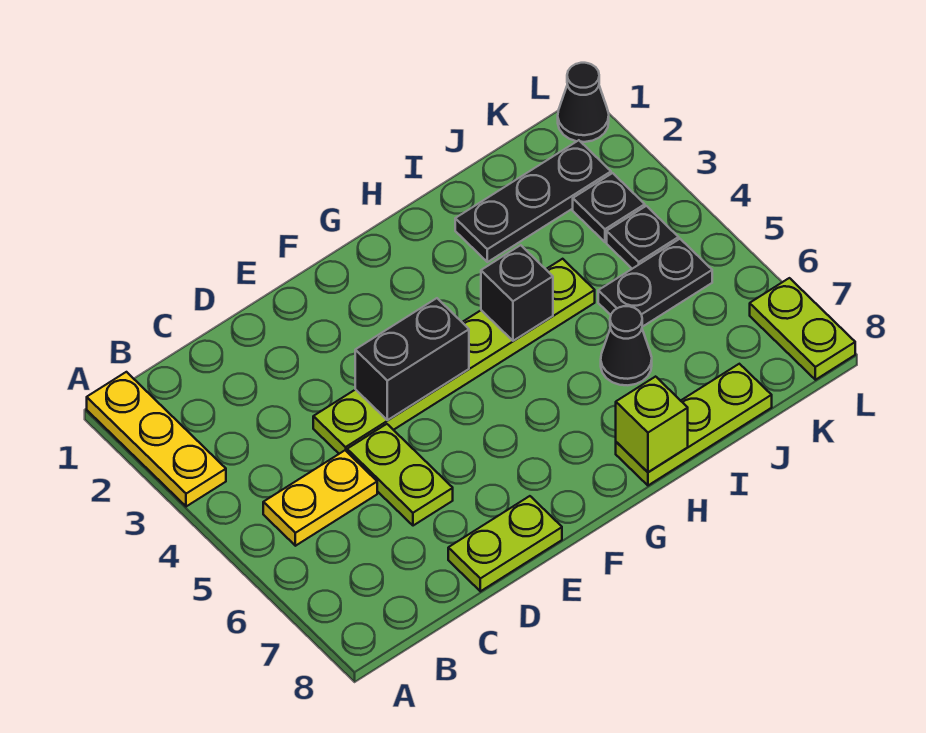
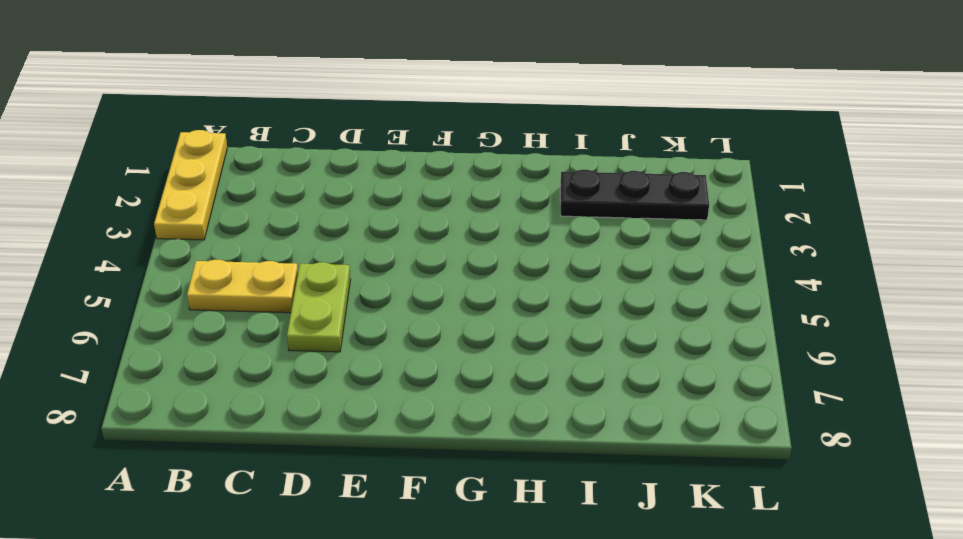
none -> lime plate D4:I4 level 1
none -> lime plate D8:E8 level 1
none -> lime plate H8:J8 level 1

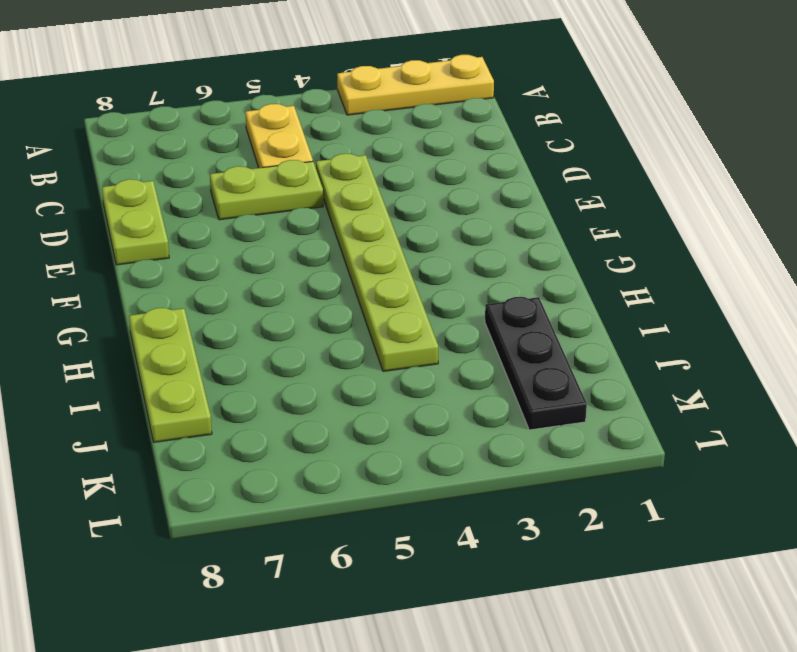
none -> black cone I6 level 1
none -> black plate J5:K5 level 1
none -> black plate K3 level 1

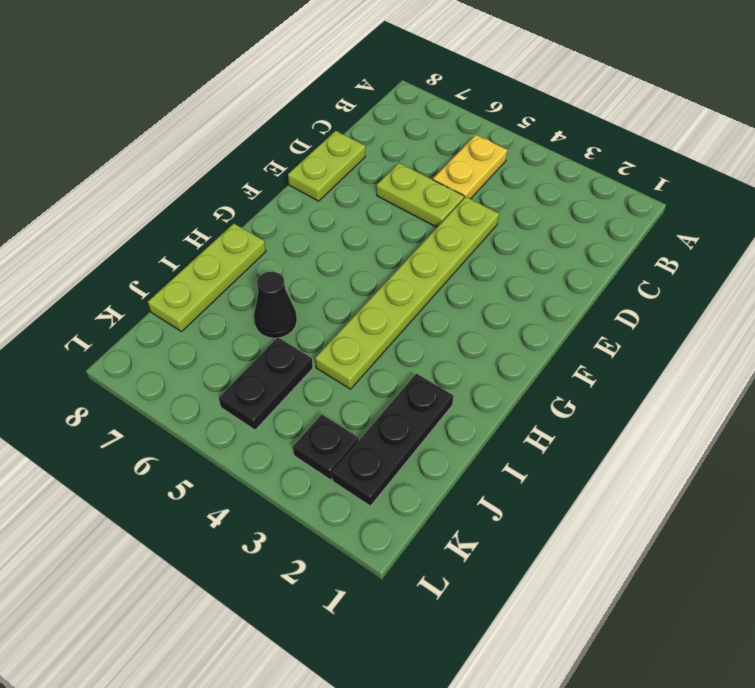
none -> yellow plate A1:A3 level 1
none -> black plate K4 level 1
none -> black cone L1 level 1

